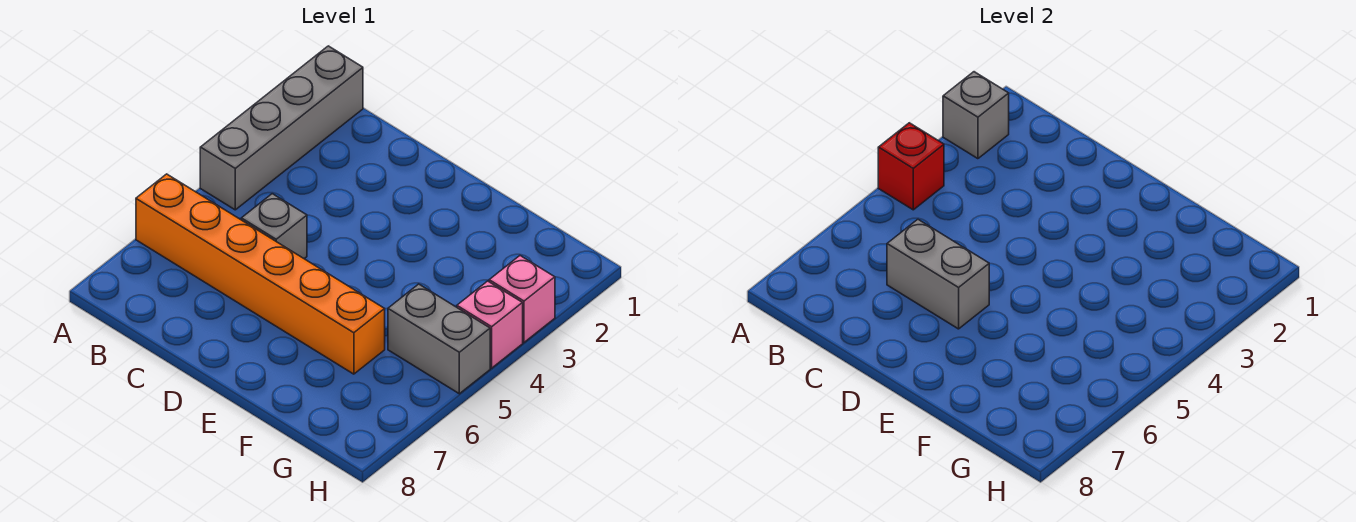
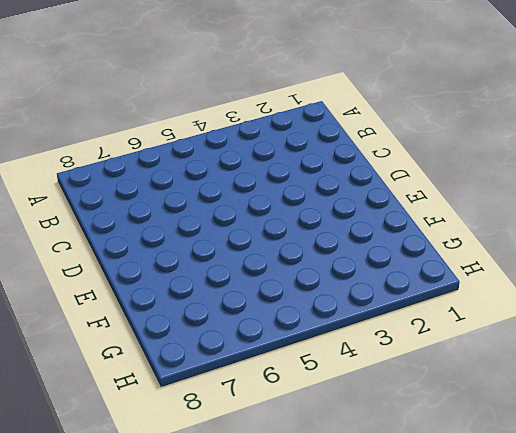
none -> grey brick A1:A4 level 1
none -> orange brick A6:F6 level 1

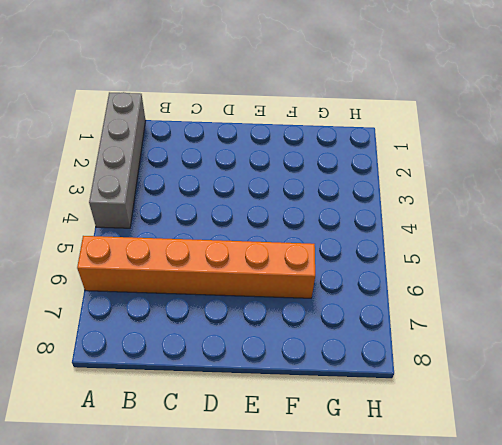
none -> grey brick C5 level 1
none -> grey brick G5:H5 level 1

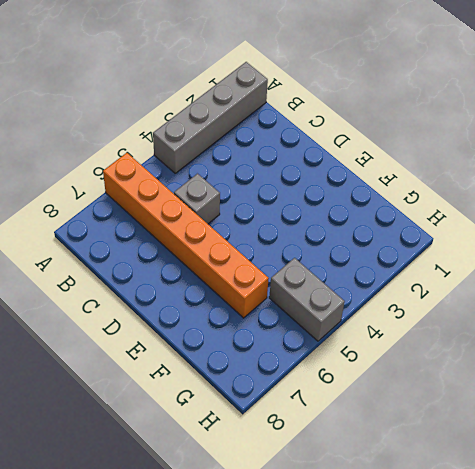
none -> pink brick H3 level 1
none -> pink brick H4 level 1

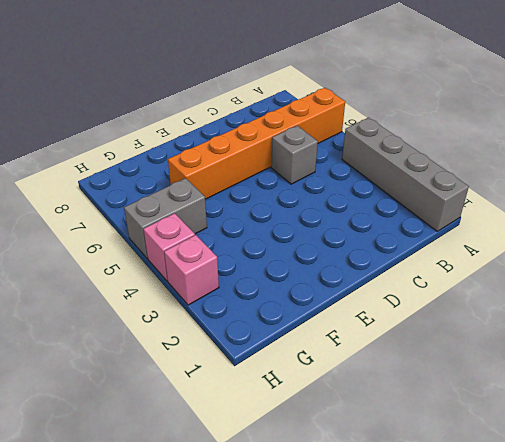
none -> grey brick A2 level 2
none -> red brick A4 level 2

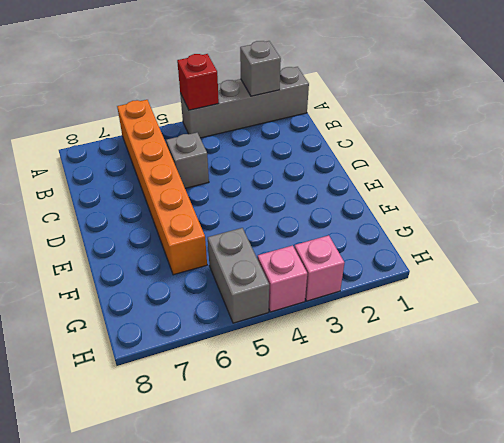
none -> grey brick C6:D6 level 2

